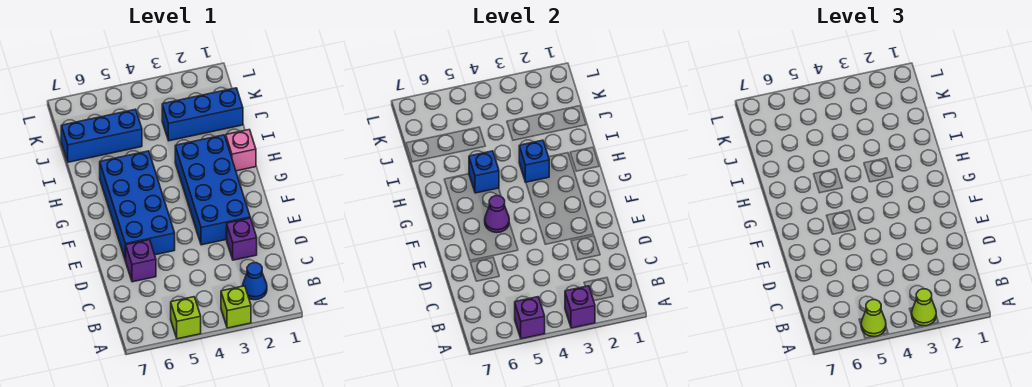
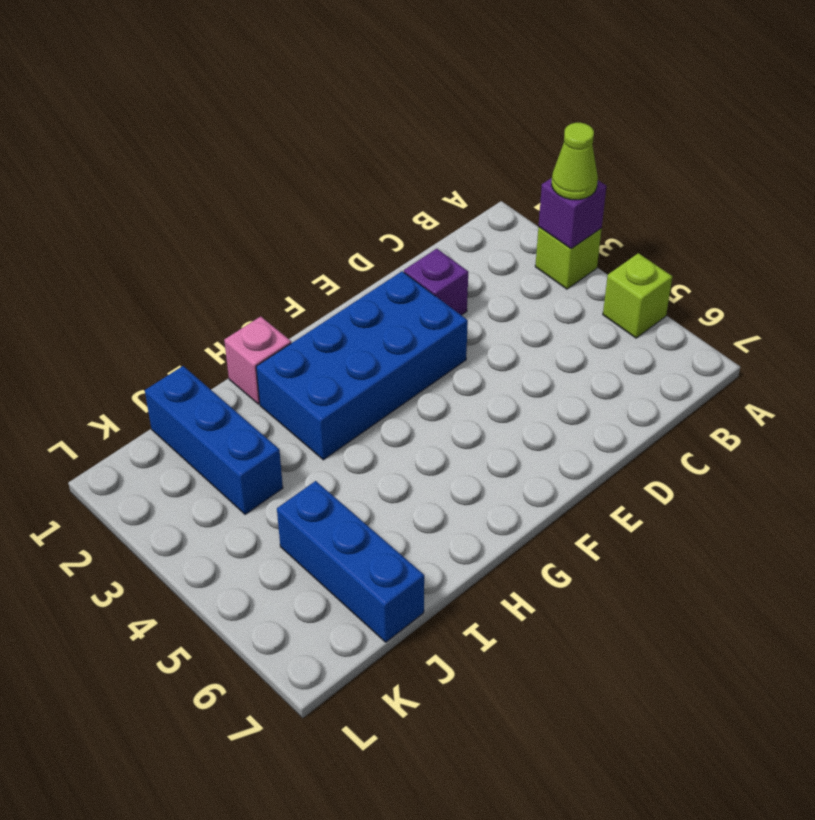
none -> blue cone B2 level 1
none -> purple brick D6 level 1
none -> blue brick E5:H6 level 1

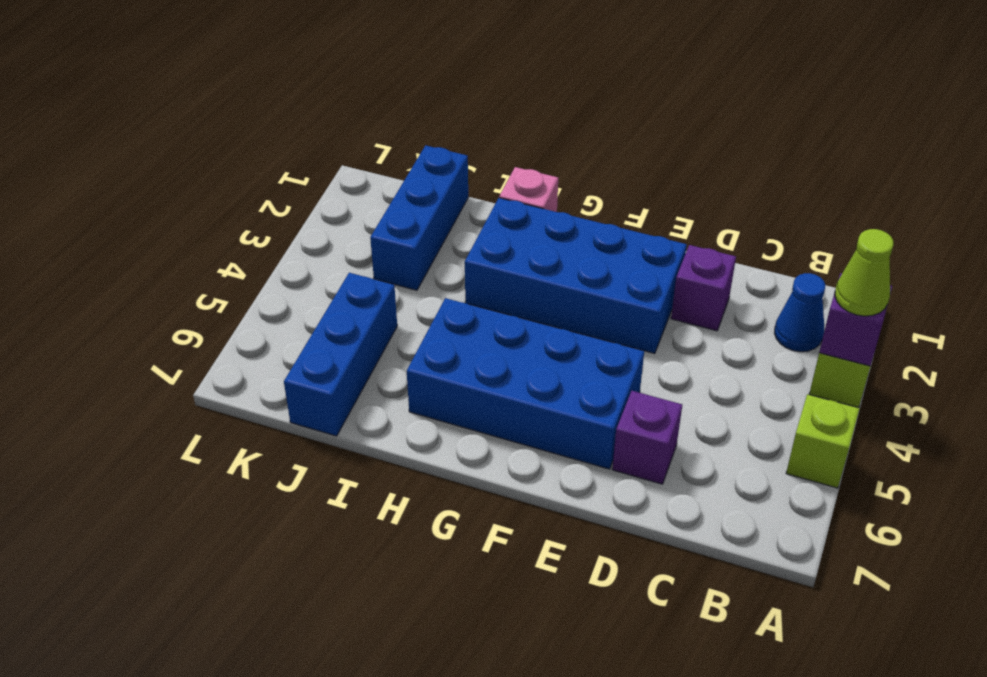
none -> purple brick A5 level 2
none -> purple cone F5 level 2
none -> blue brick H3 level 2

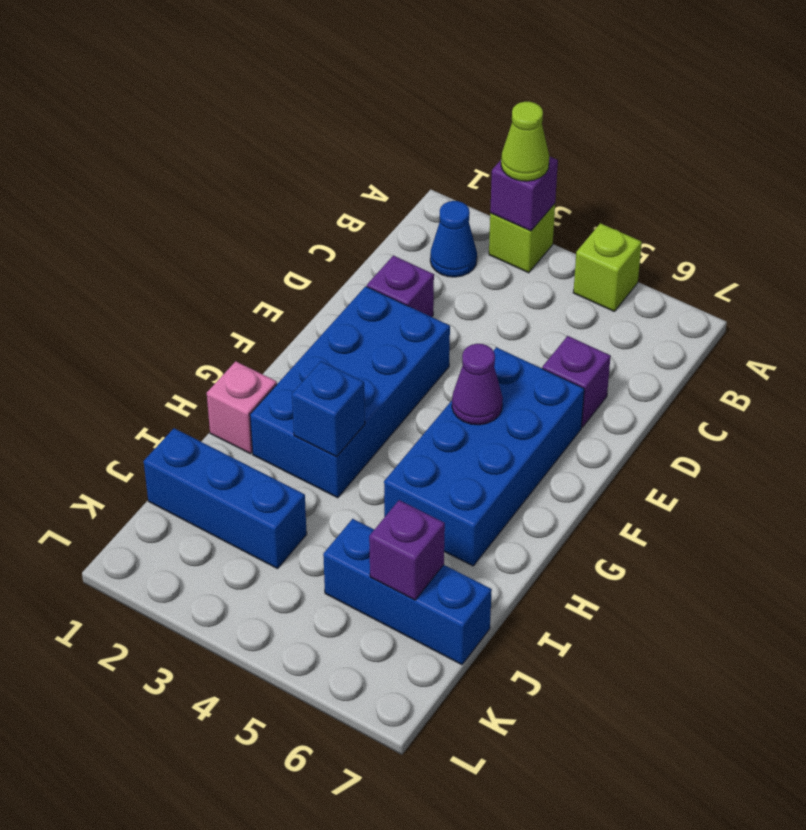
purple brick J6 level 2 -> purple brick A5 level 2
none -> blue brick H5 level 2
none -> lime cone A5 level 3

